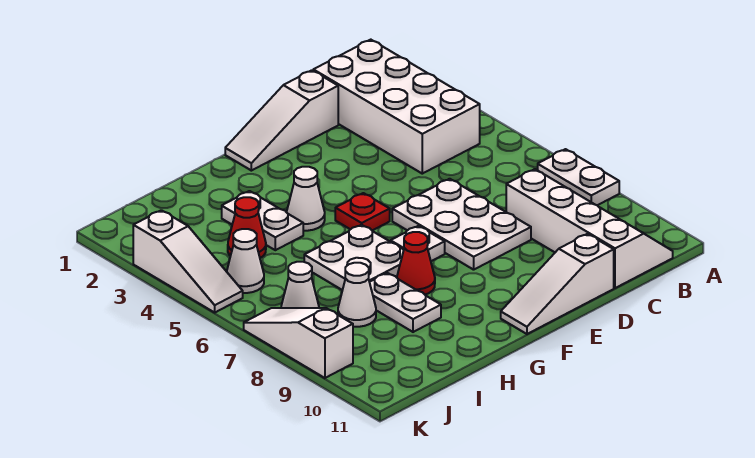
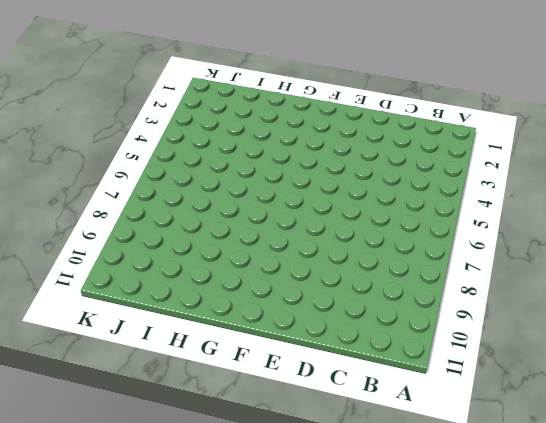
none -> white plate A7:A8 level 1
none -> white brick B1:C4 level 1
none -> white slope B8:C11 level 1 top C

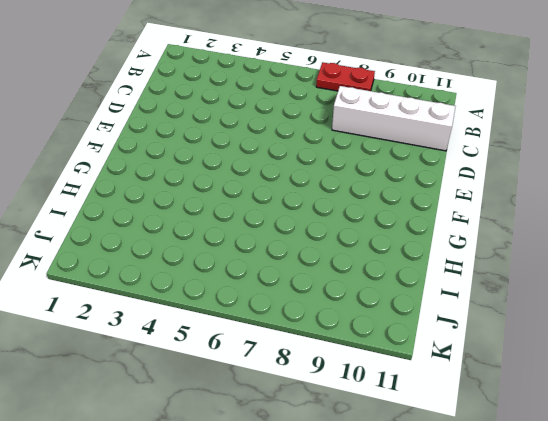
red plate A7:A8 level 1 -> white plate A7:A8 level 1
none -> white brick B1:C4 level 1
none -> white slope D1:F1 level 1 top D
none -> white plate D6:E8 level 1

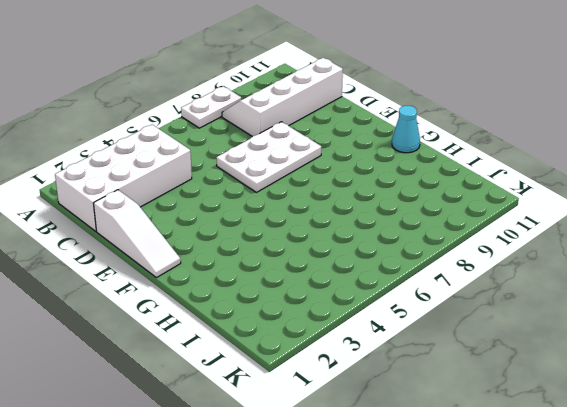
cyan cone G11 level 1 -> none
none -> white slope D11:F11 level 1 top D
none -> red plate F5 level 1
none -> white plate F7 level 1

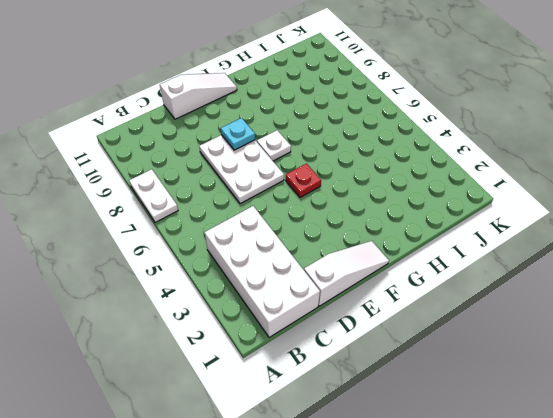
cyan plate E8 level 2 -> none
none -> white slope B8:C11 level 1 top C
none -> white cone G4 level 1
none -> white plate G6:H7 level 1

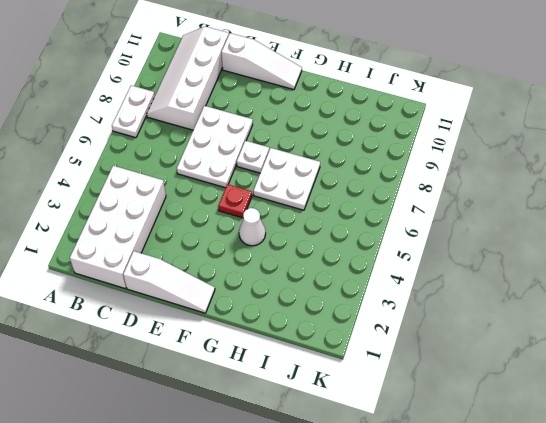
none -> red cone G8 level 1
none -> white plate H3:H4 level 1
none -> white plate H8:H9 level 1

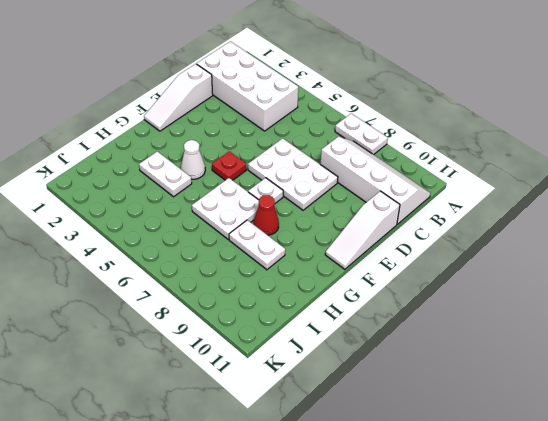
none -> red cone I4 level 1
none -> white cone I8 level 1
none -> white cone J5 level 1

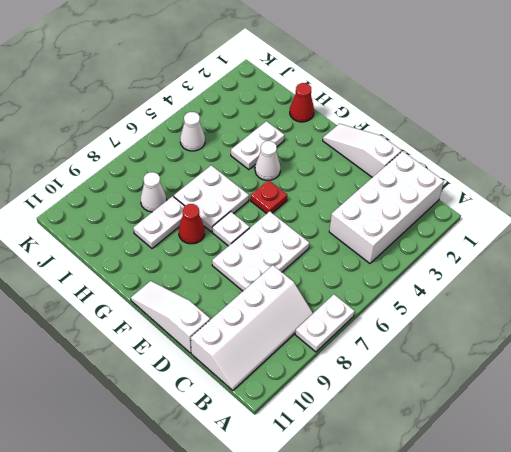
red cone H1 level 1 -> red cone I4 level 1
none -> white cone J7 level 1
none -> white slope K3:K5 level 1 top 3
none -> white slope K7:K9 level 1 top 9

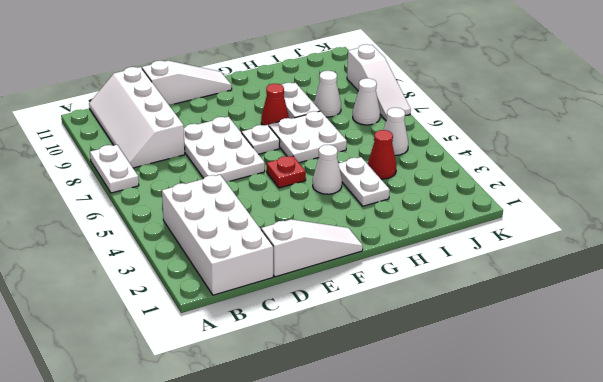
none -> white slope K3:K5 level 1 top 3

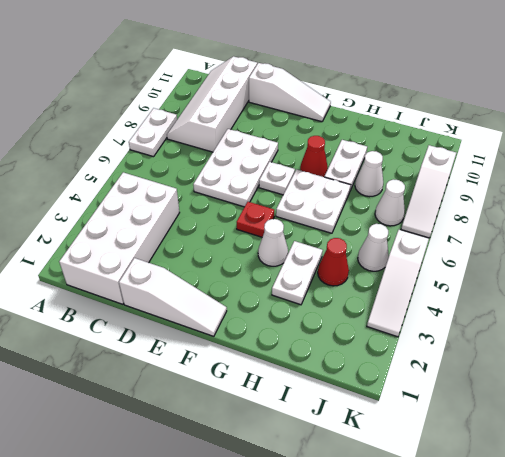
white slope K3:K5 level 1 top 5 -> white slope K3:K5 level 1 top 3

